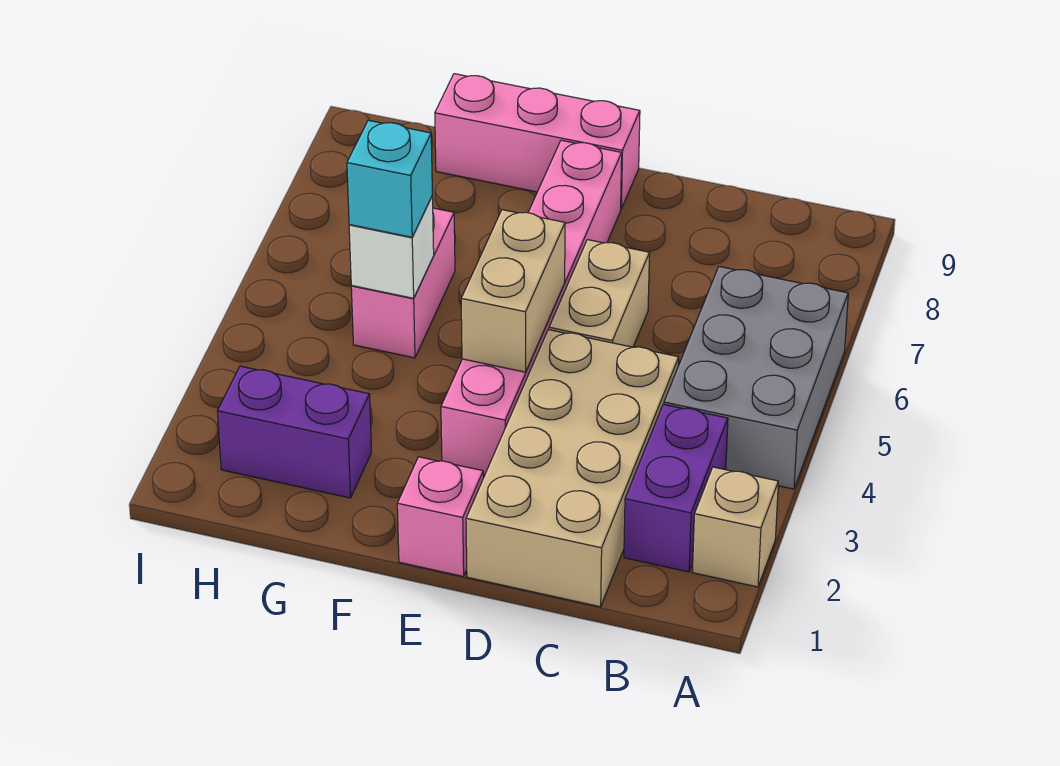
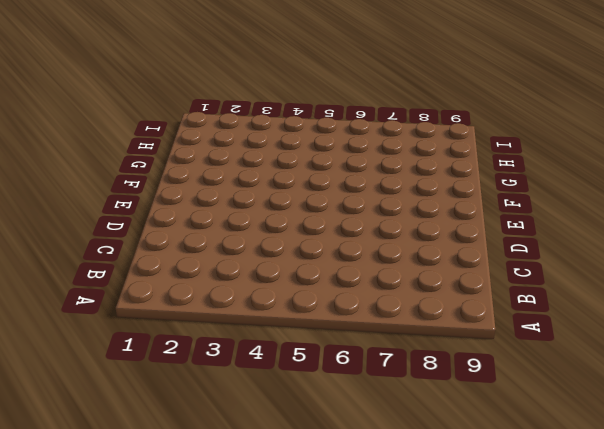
none -> tan brick A2 level 1
none -> grey brick A4:B6 level 1
none -> purple brick B2:B3 level 1

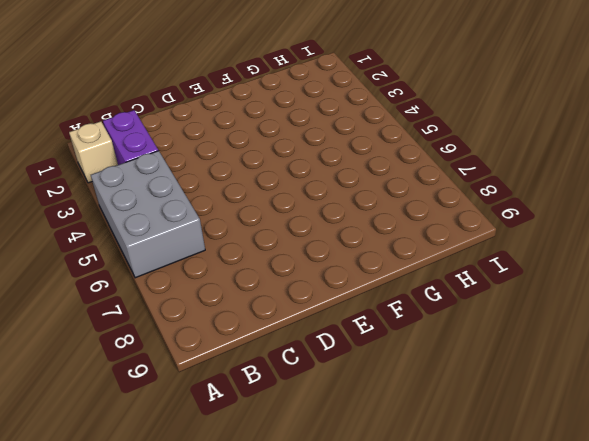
none -> tan brick C1:D4 level 1
none -> tan brick D5:D6 level 1
none -> pink brick E1 level 1

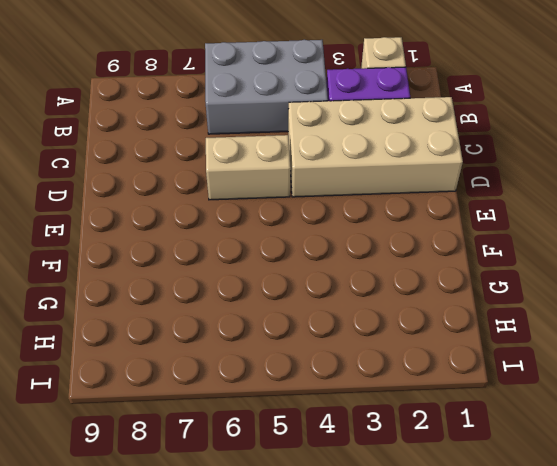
none -> pink brick E1 level 1
none -> pink brick E3:E8 level 1
none -> pink brick E9:G9 level 1

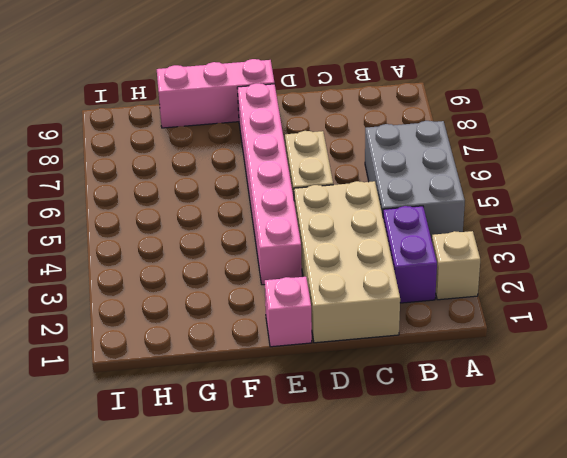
none -> purple brick G2:H2 level 1
none -> pink brick G5:G6 level 1
none -> tan brick E4:E5 level 2

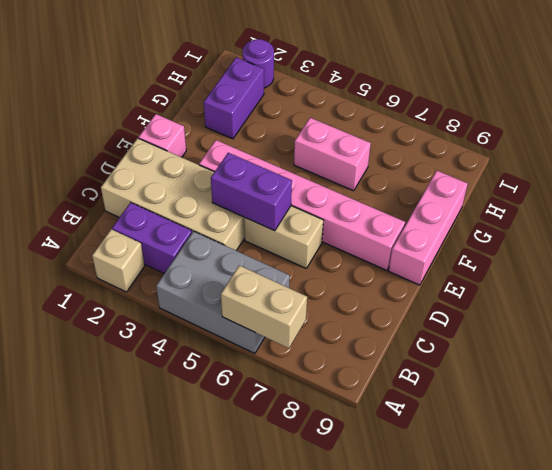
tan brick A6:A7 level 2 -> tan brick E4:E5 level 2
purple brick D4:D5 level 2 -> none
purple round brick I2 level 1 -> none
none -> white brick G5 level 2
none -> cyan brick G5 level 3

